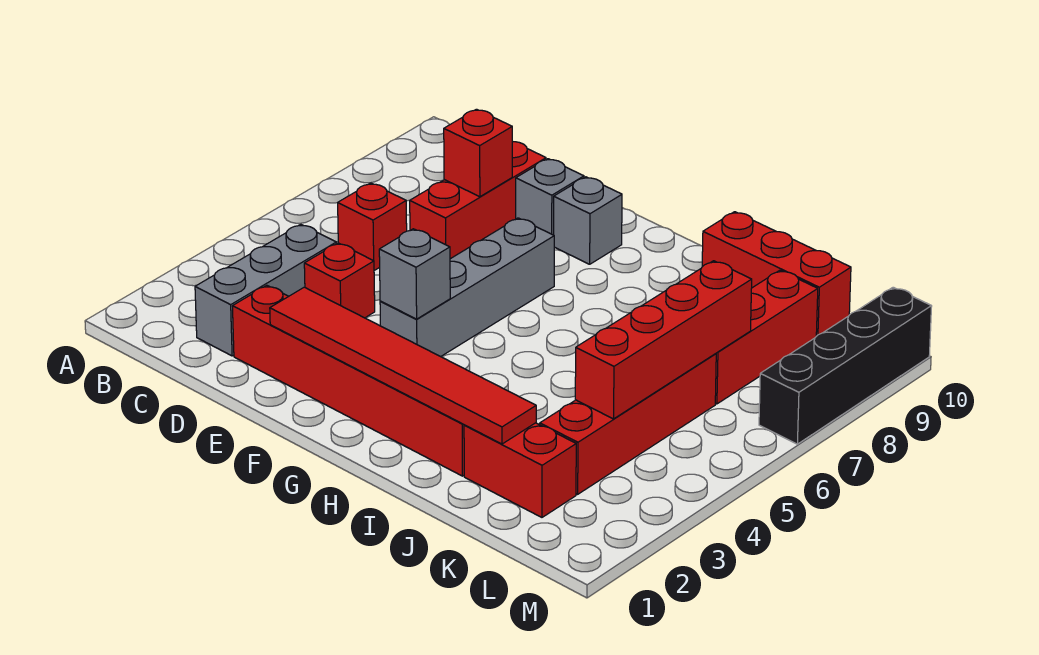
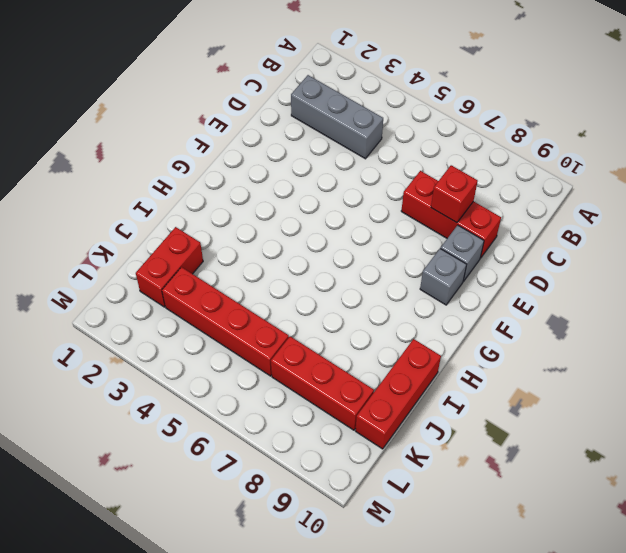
none -> red brick C6 level 1
none -> red brick D2:I2 level 1
none -> red brick D4 level 1

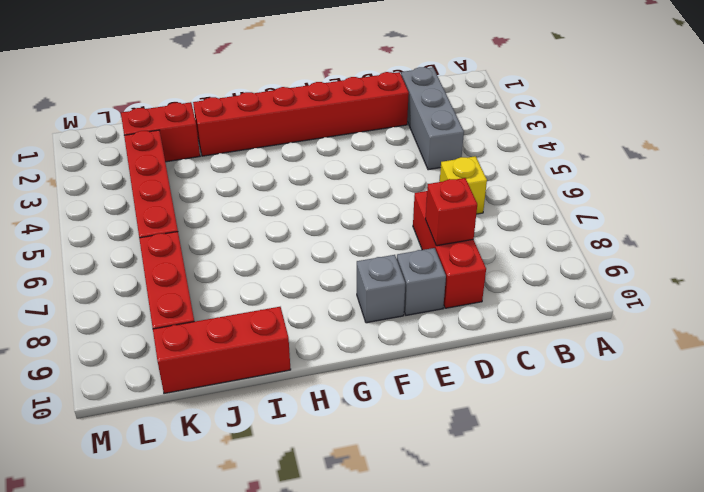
yellow brick C6 level 1 -> red brick C6 level 1
none -> red brick D4 level 1
none -> grey brick F4:F7 level 1
none -> black brick M7:M10 level 1

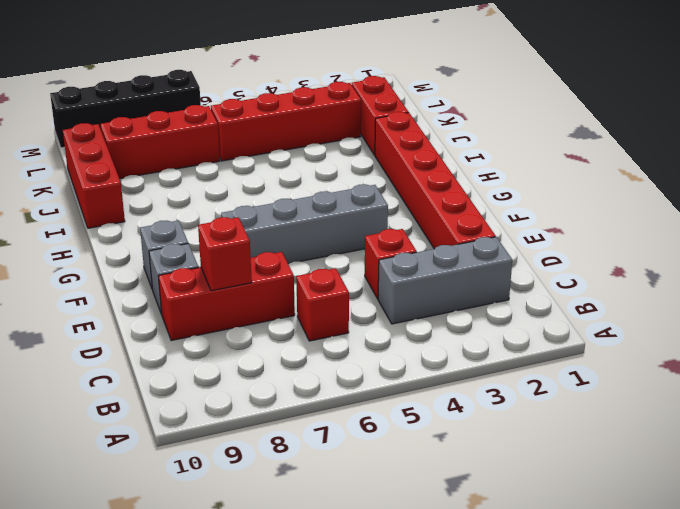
none -> red tile E2:J2 level 2
none -> grey brick F4 level 2
none -> red brick K4:K7 level 2

